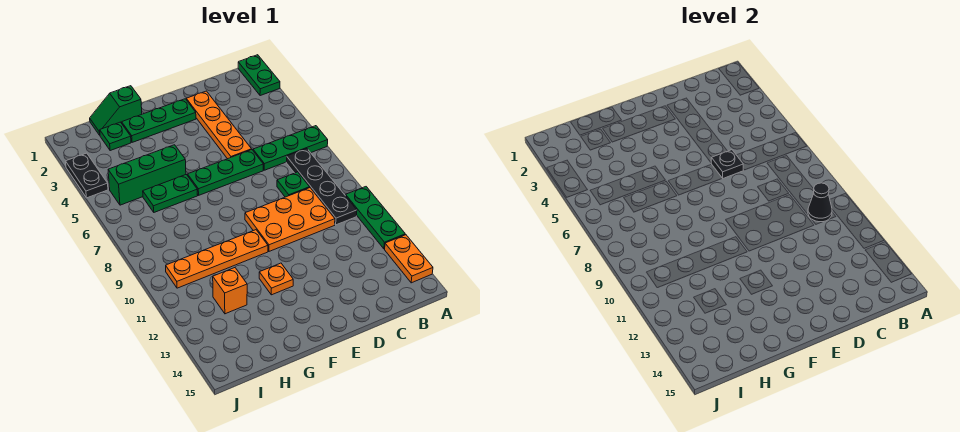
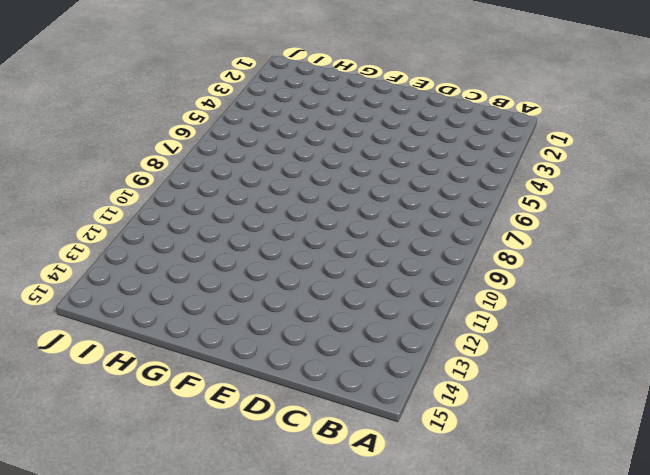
none -> green plate A1:A2 level 1
none -> green plate A6:C6 level 1
none -> green plate A10:A12 level 1

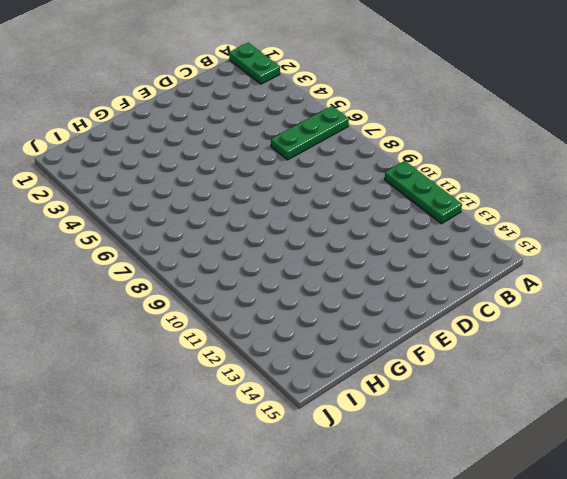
none -> orange plate A13:A14 level 1
none -> black plate B7:B10 level 1
none -> green plate C8 level 1

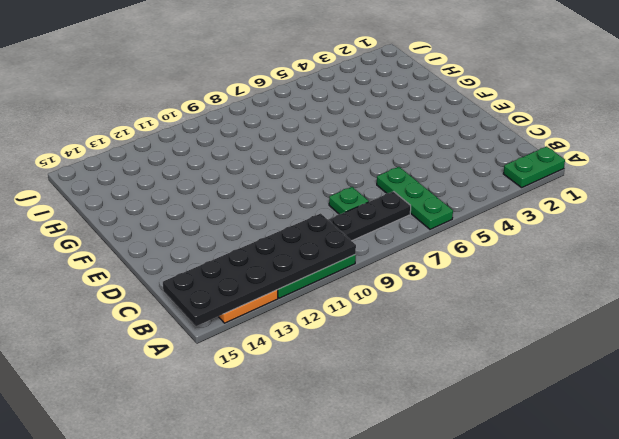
black plate A10:B15 level 2 -> black cone B10 level 2
none -> orange plate C9:E10 level 1
none -> orange plate D2:D5 level 1
none -> green plate D6:F6 level 1

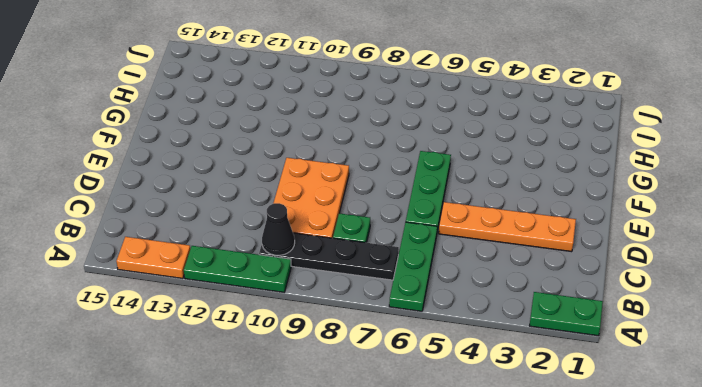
none -> green plate E2:G2 level 1
none -> orange plate F10:I10 level 1
none -> orange plate F12 level 1

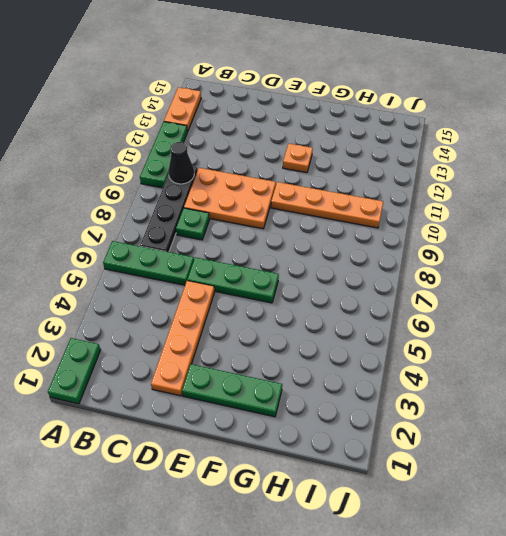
none -> green slope G1:H1 level 1 top G
none -> green brick G5:I5 level 1
none -> green plate G6:H6 level 1

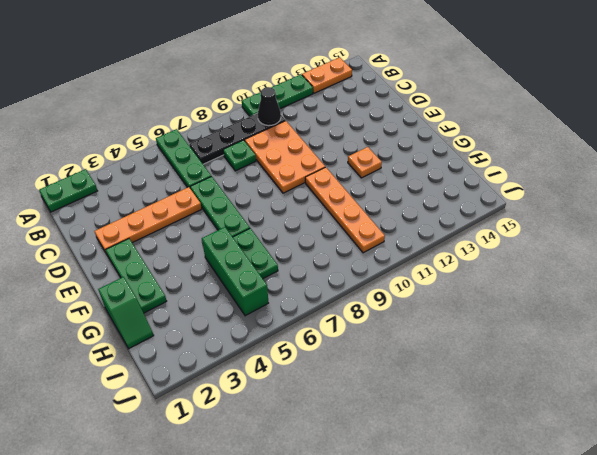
none -> green plate H2 level 1
none -> orange brick H12 level 1
none -> black plate J3:J4 level 1

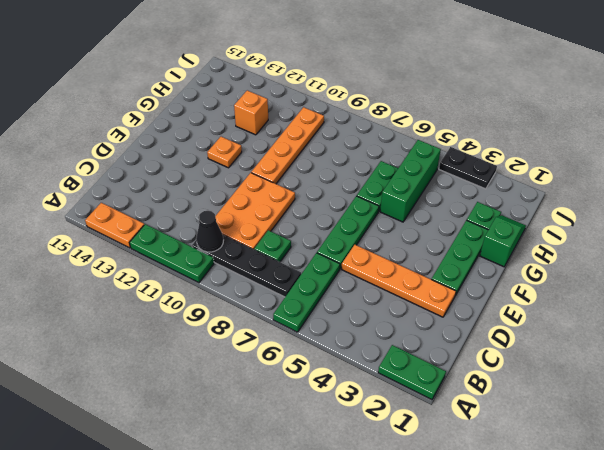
none -> black plate D6 level 2

